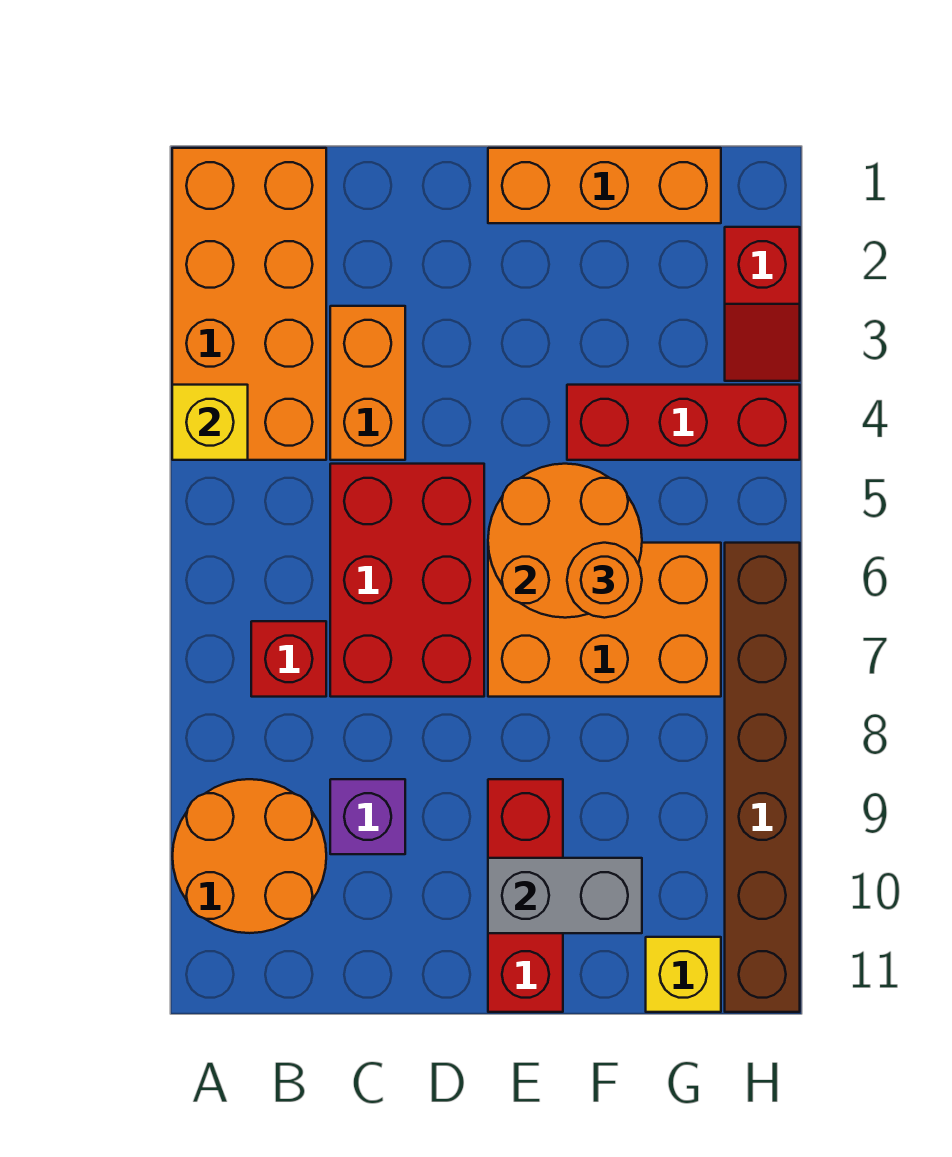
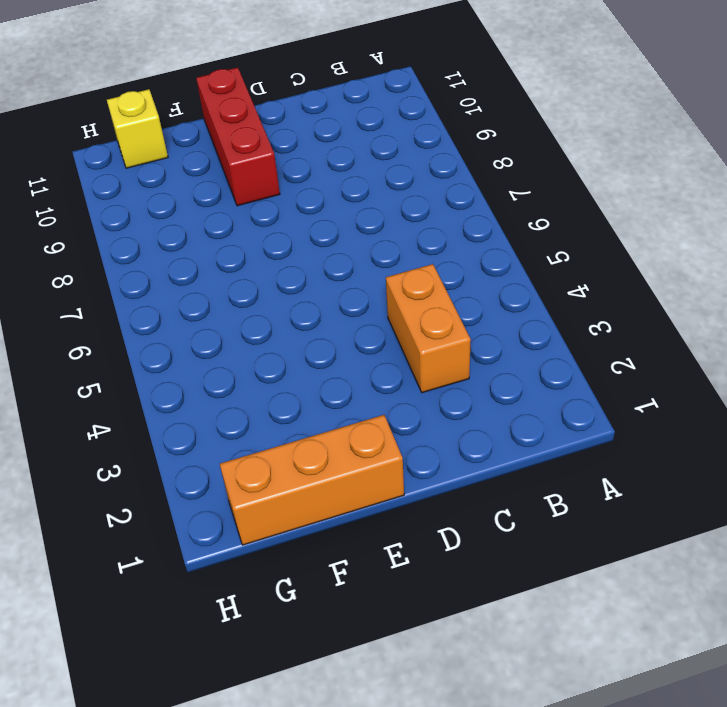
none -> orange brick A1:B4 level 1
none -> orange round brick A9:B10 level 1
none -> red brick B7 level 1

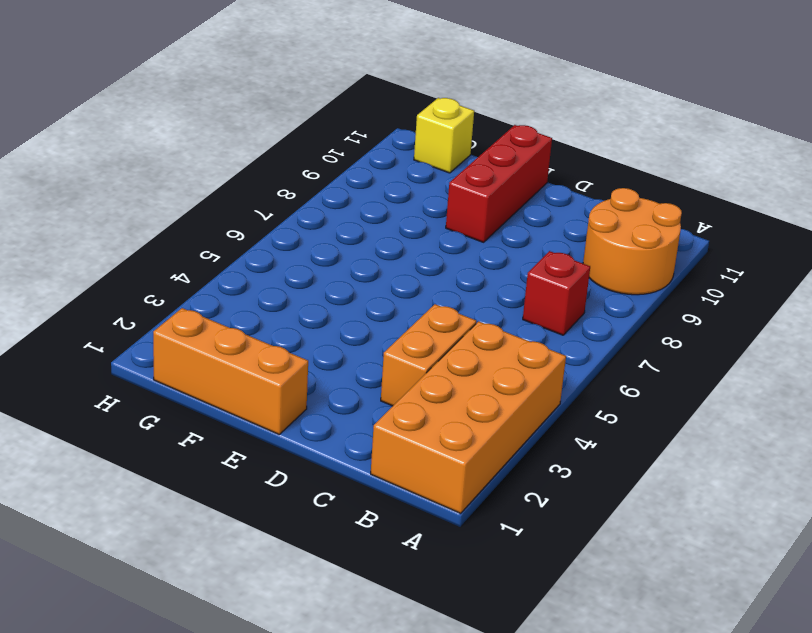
none -> red brick C5:D7 level 1
none -> purple brick C9 level 1
none -> orange brick E6:G7 level 1

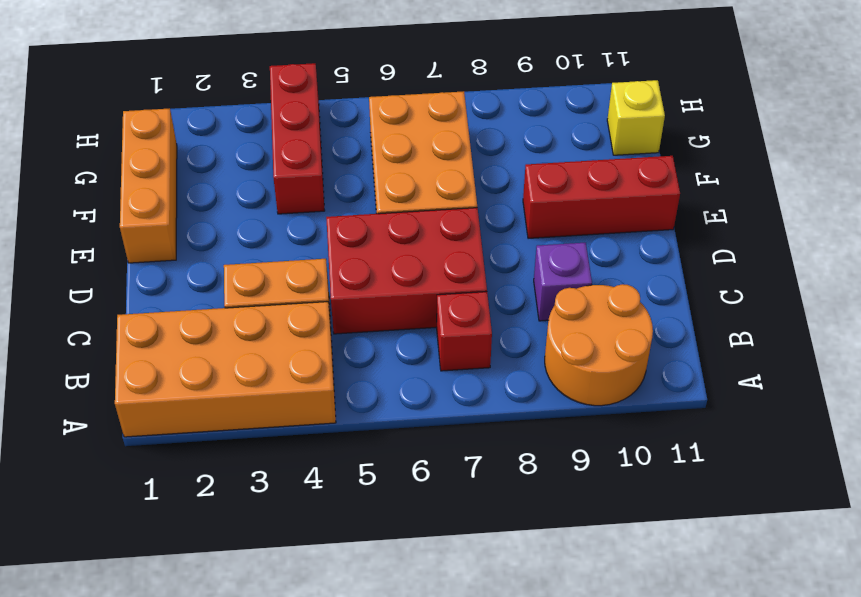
none -> red slope H2:H3 level 1 top 2
none -> brown brick H6:H11 level 1
none -> yellow brick A4 level 2

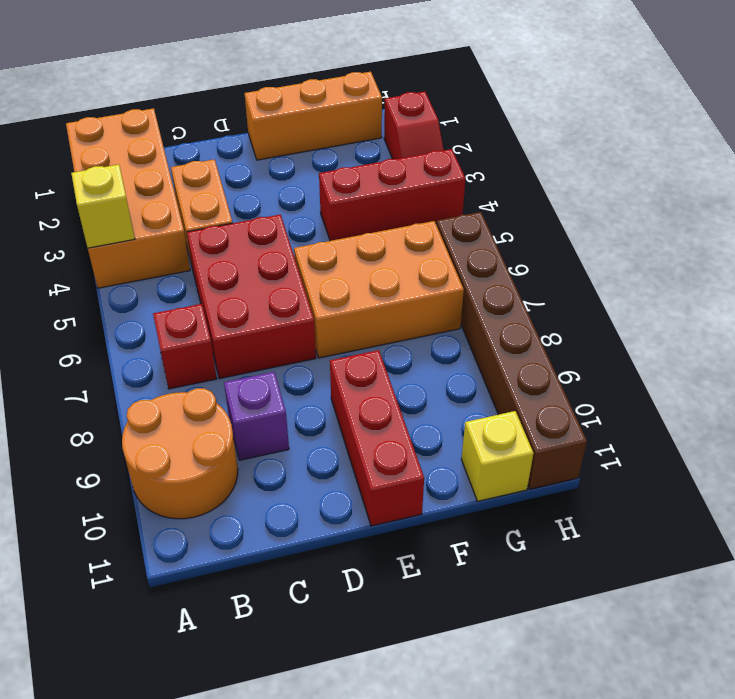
none -> orange round brick E5:F6 level 2
none -> grey brick E10:F10 level 2
none -> orange round brick F6 level 3

